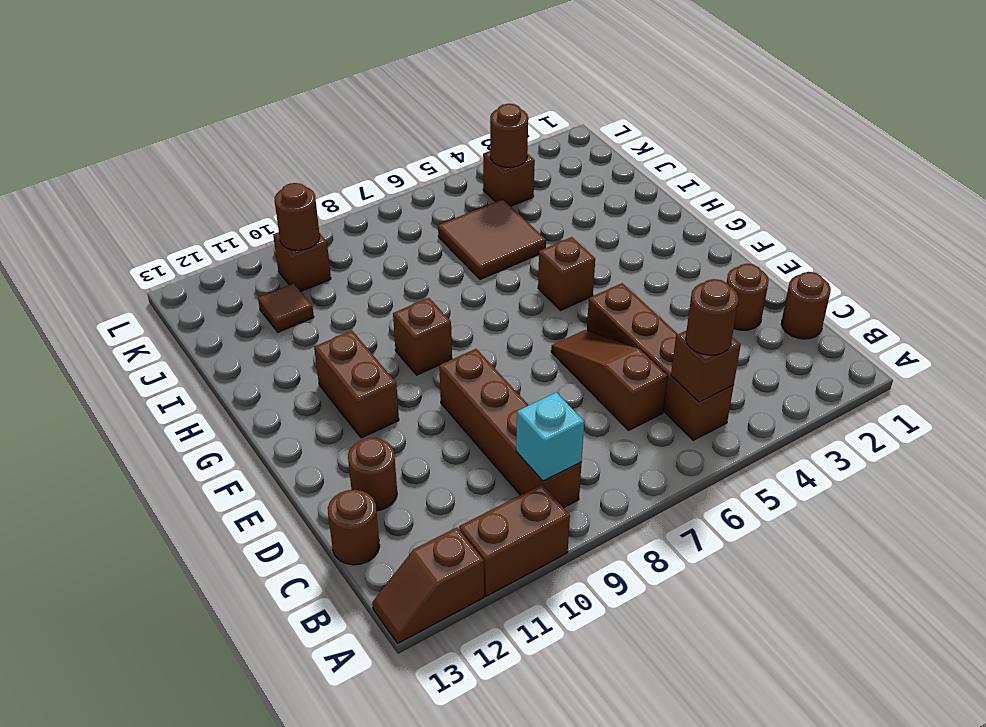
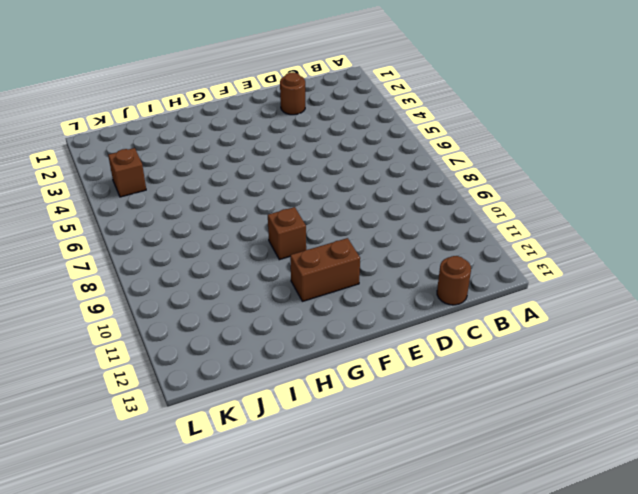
none -> brown brick A10:A11 level 1
none -> brown slope A12:A13 level 1 top 12
none -> brown brick B5:E5 level 1

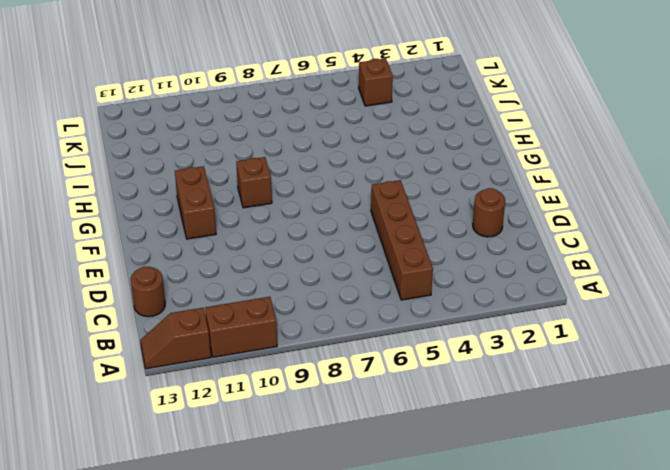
none -> brown brick B9:E9 level 1
none -> brown round brick C1 level 1
none -> brown slope C6:E6 level 1 top C

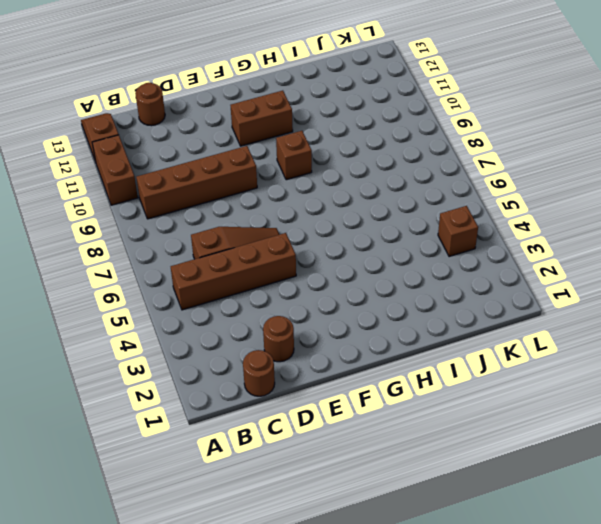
none -> brown round brick D12 level 1
none -> brown brick G5 level 1
none -> brown tile I5:J6 level 1

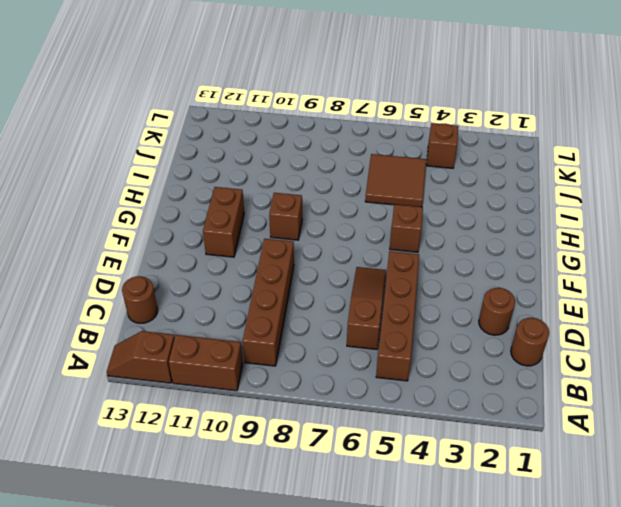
none -> brown round brick D12 level 1
none -> brown tile J11 level 1
none -> brown brick K10 level 1

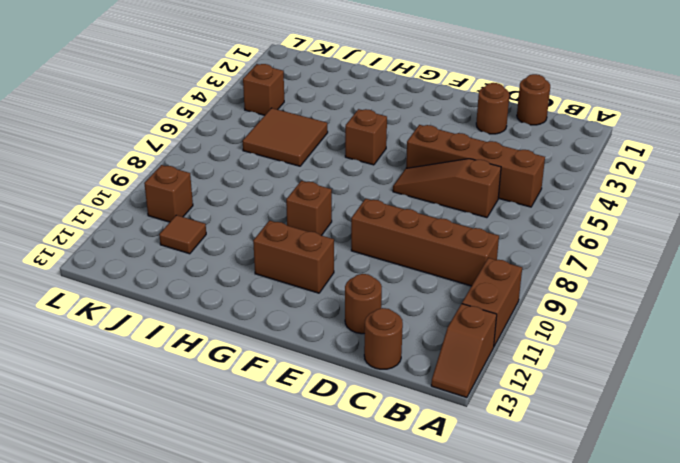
none -> brown brick B5 level 2
none -> cyan brick B9 level 2
none -> brown round brick K4 level 2

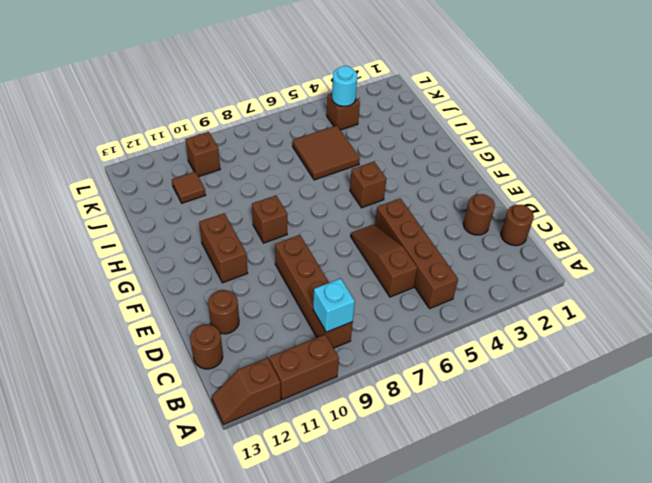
cyan round brick K4 level 2 -> brown round brick K4 level 2
none -> brown brick B5 level 2
none -> brown round brick K10 level 2
none -> brown round brick B5 level 3

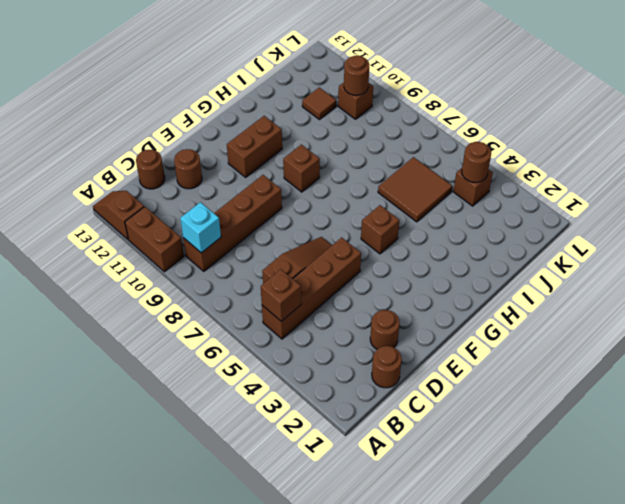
none -> brown round brick B5 level 3

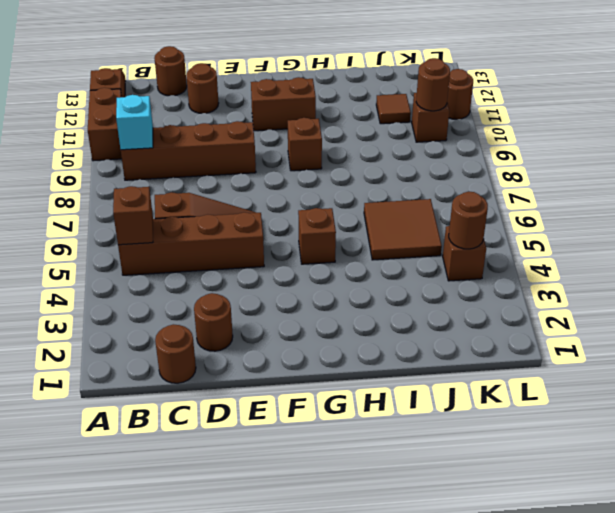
brown round brick L11 level 1 -> brown round brick B5 level 3

